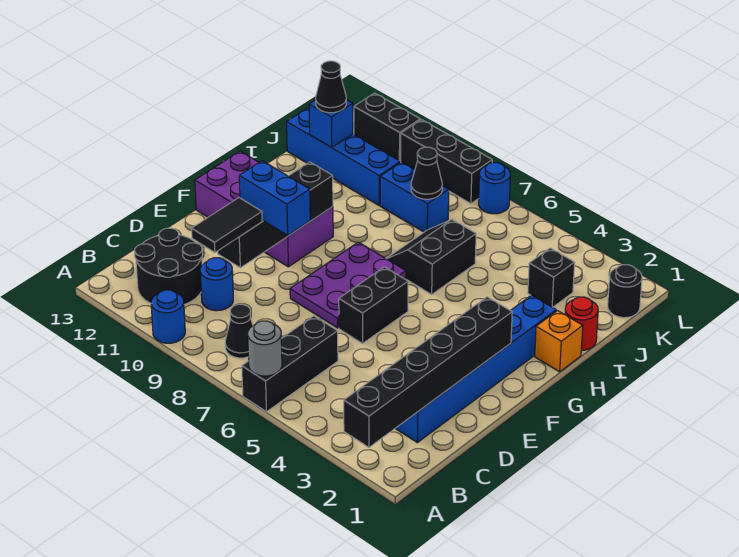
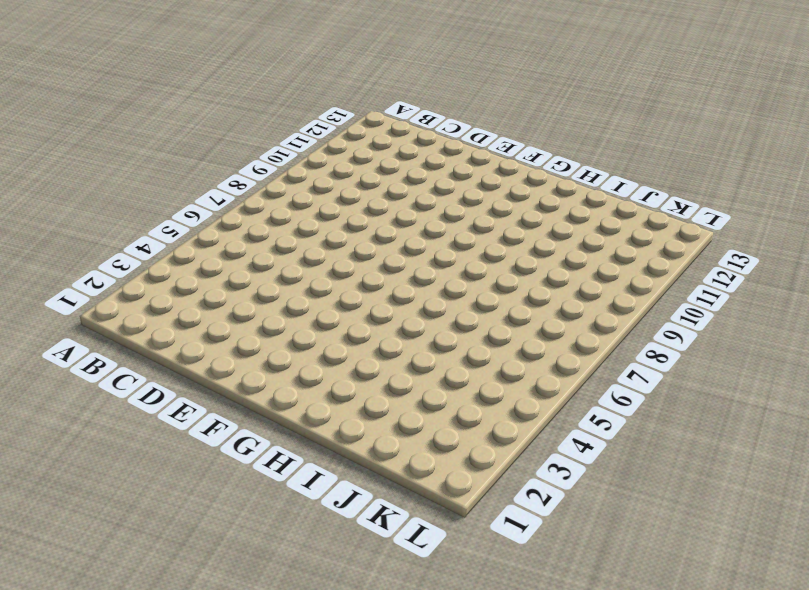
none -> black brick A6:C6 level 1
none -> blue round brick A10 level 1
none -> black cone B8 level 1

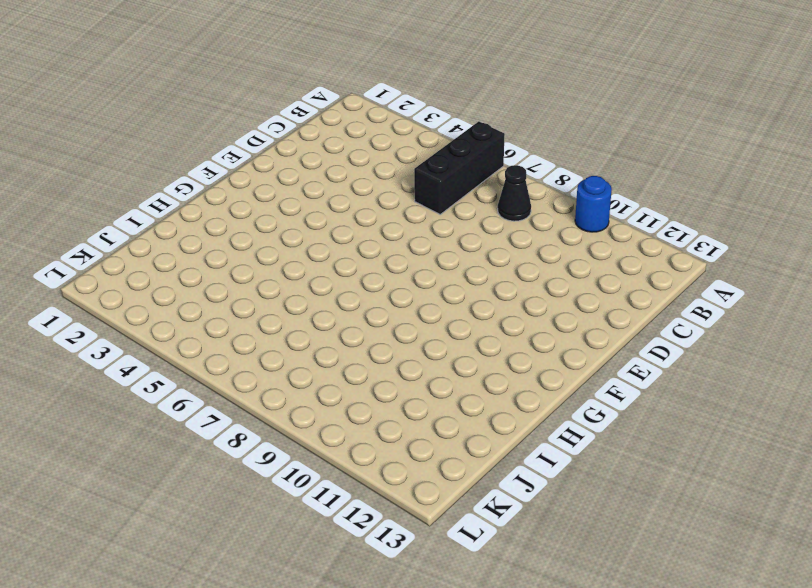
none -> black round brick B11:C12 level 1
none -> blue brick C2:H2 level 1
none -> blue round brick C10 level 1

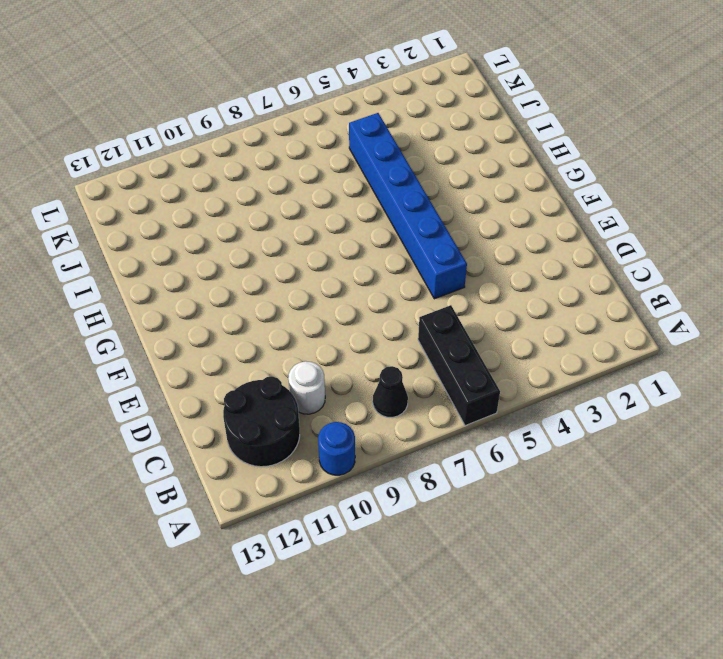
white round brick C10 level 1 -> blue round brick C10 level 1
blue brick E5:J5 level 1 -> blue brick C2:H2 level 1
none -> black brick E6:F6 level 1
none -> purple plate E7:G8 level 1
none -> purple brick F10:G13 level 1

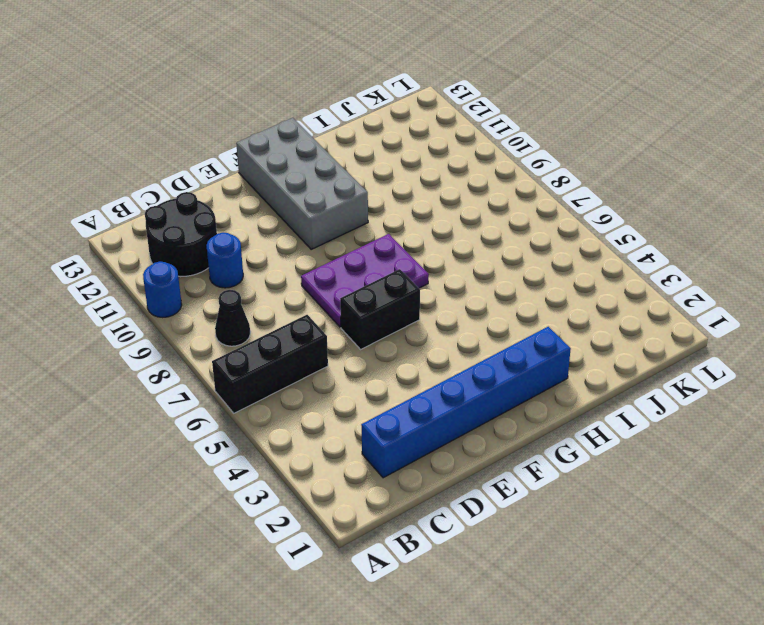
grey brick F10:G13 level 1 -> purple brick F10:G13 level 1
none -> orange brick H1 level 1
none -> black slope H6:I7 level 1 top 6
none -> red round brick I1 level 1

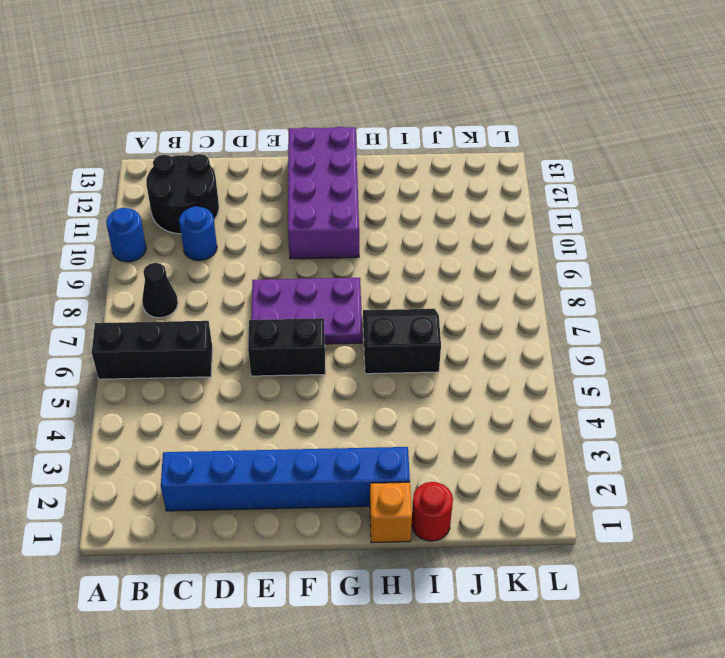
none -> black brick J3 level 1
none -> blue brick J8:J9 level 1
none -> blue brick J10:J13 level 1

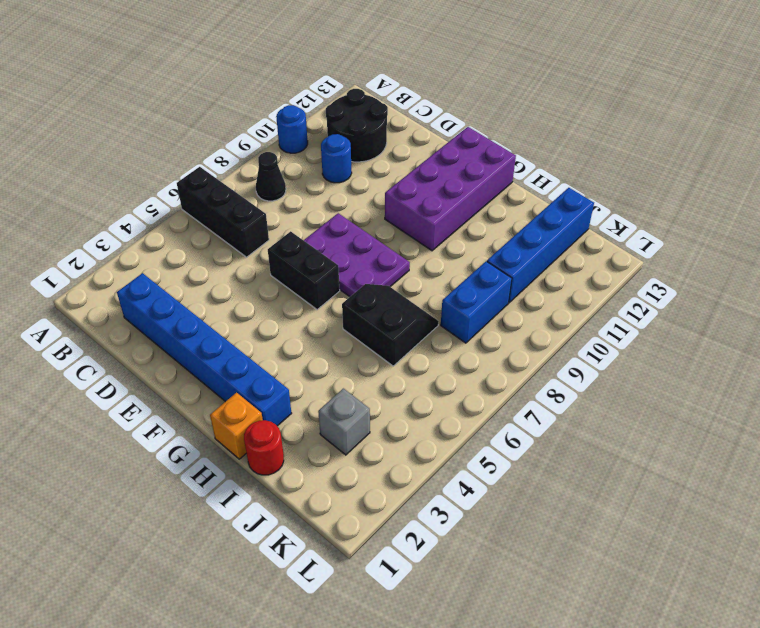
grey brick J3 level 1 -> black brick J3 level 1
none -> black round brick K1 level 1
none -> blue round brick L7 level 1
none -> black brick L8:L10 level 1

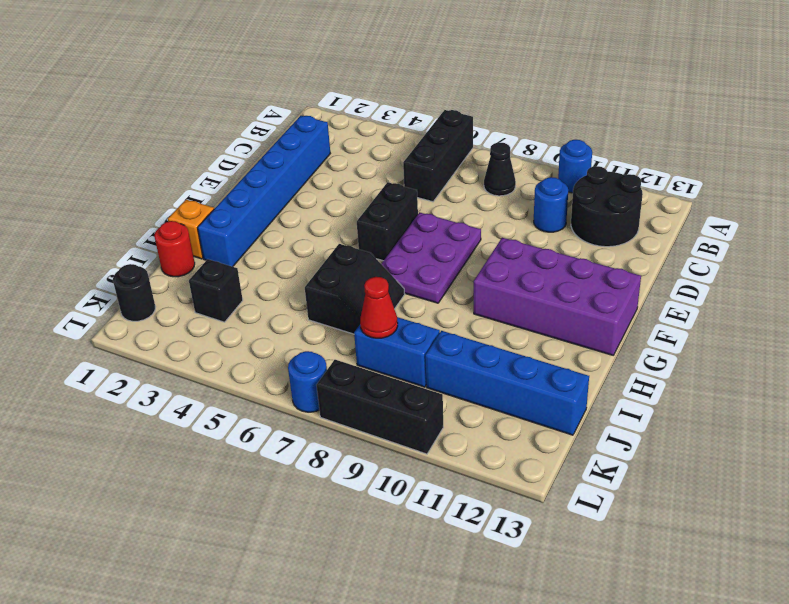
red cone J8 level 2 -> black cone J8 level 2
none -> black brick L11:L12 level 1
none -> black brick A2:F2 level 2
none -> grey round brick A6 level 2

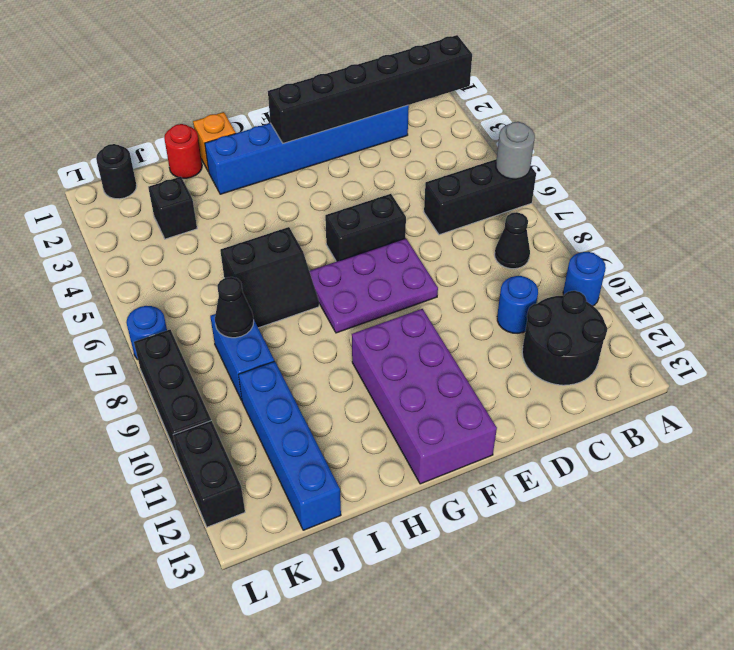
none -> black brick D10:G10 level 2
none -> blue brick J12 level 2
none -> black tile C10:D10 level 3

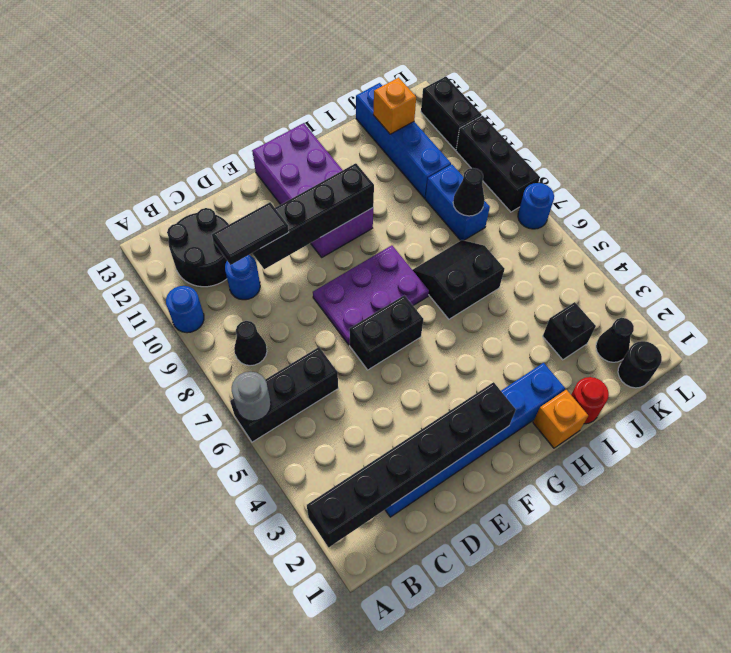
orange brick J12 level 2 -> blue brick J12 level 2
black cone K2 level 1 -> black cone J12 level 3
none -> blue brick E9:E10 level 3

